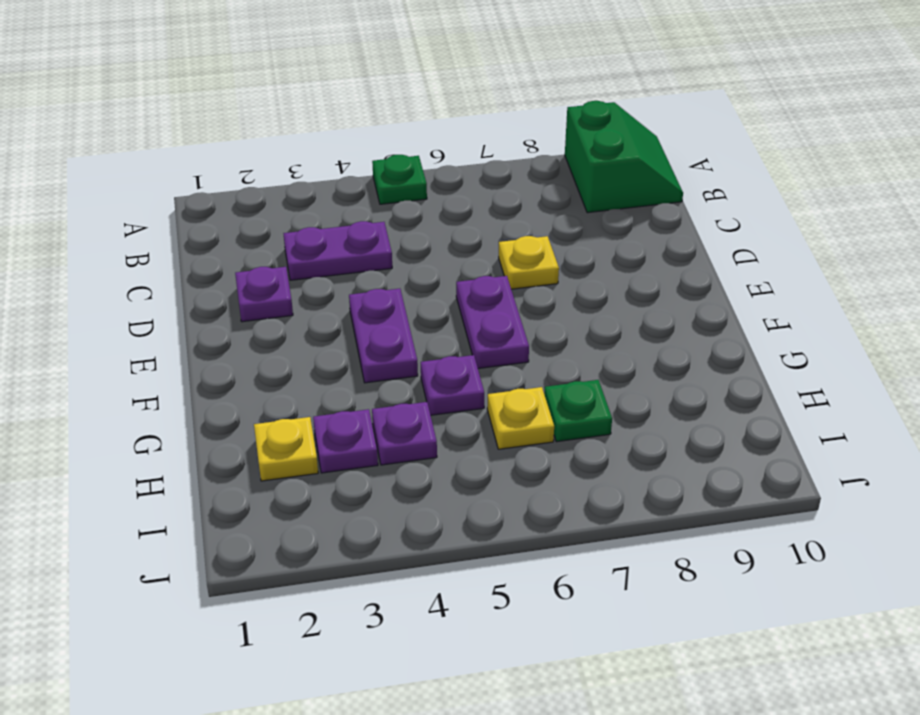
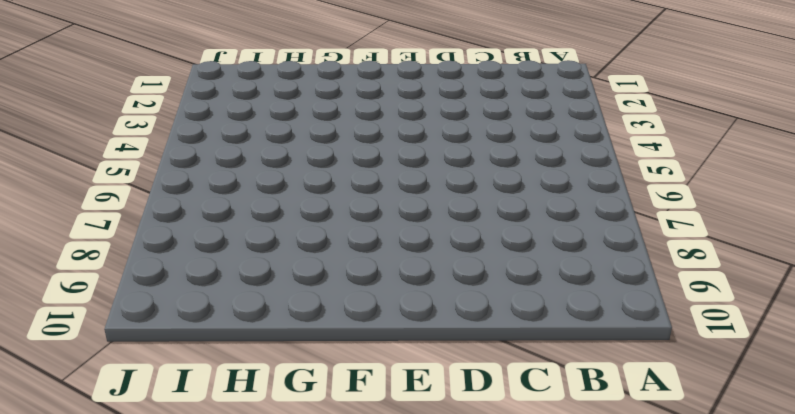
none -> green plate A5 level 1
none -> green slope A9:B10 level 1 top 9
none -> purple plate C3:C4 level 1

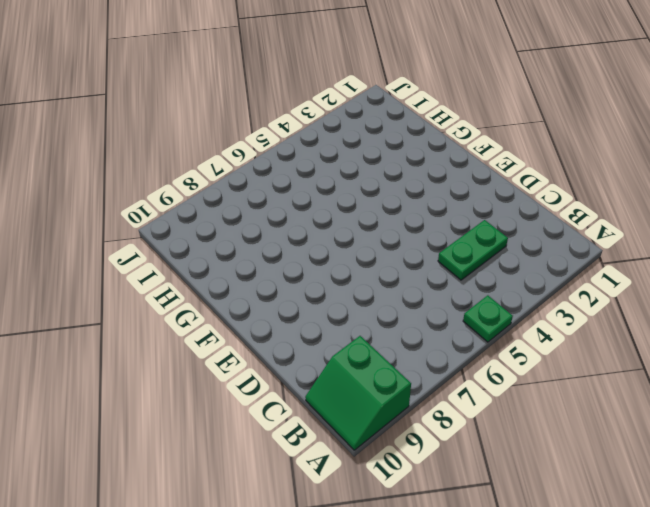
green plate C3:C4 level 1 -> purple plate C3:C4 level 1
none -> purple plate D2 level 1
none -> yellow plate D7 level 1
none -> purple plate E4:F4 level 1

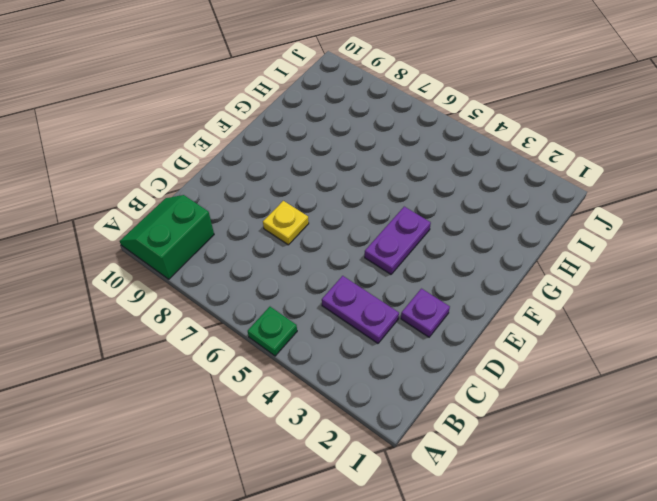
none -> purple plate E6:F6 level 1
none -> purple plate G5 level 1
none -> yellow plate H2 level 1

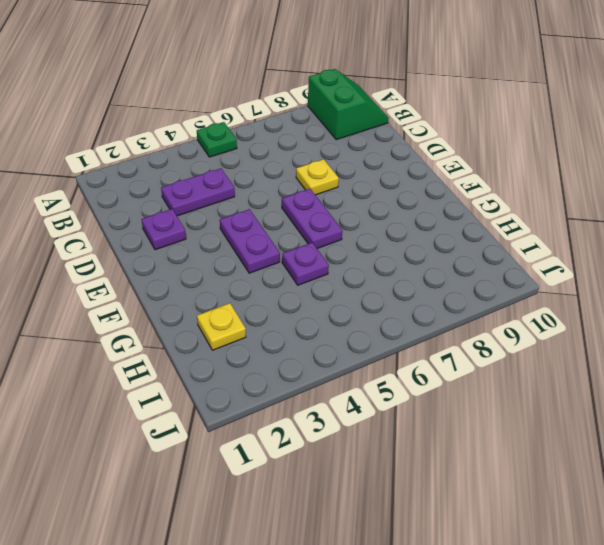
none -> purple plate H3 level 1
none -> purple plate H4 level 1
none -> yellow plate H6 level 1

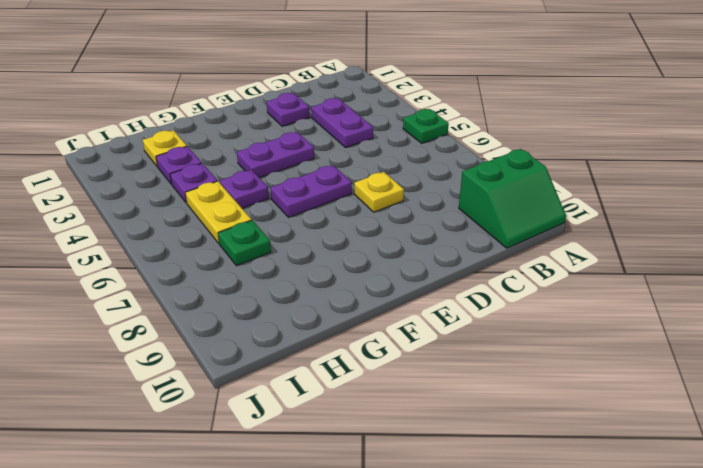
yellow plate H5:H6 level 1 -> yellow plate H6 level 1

